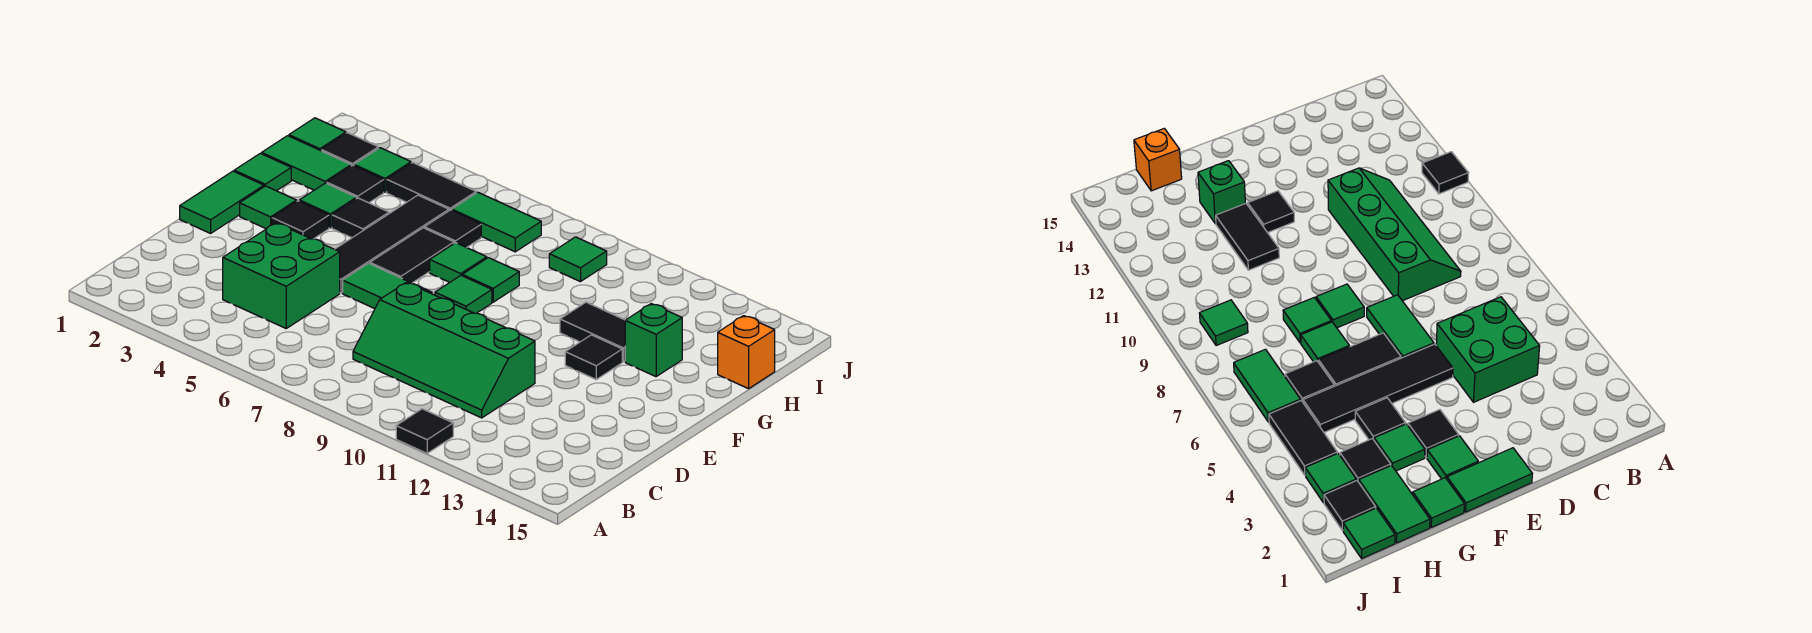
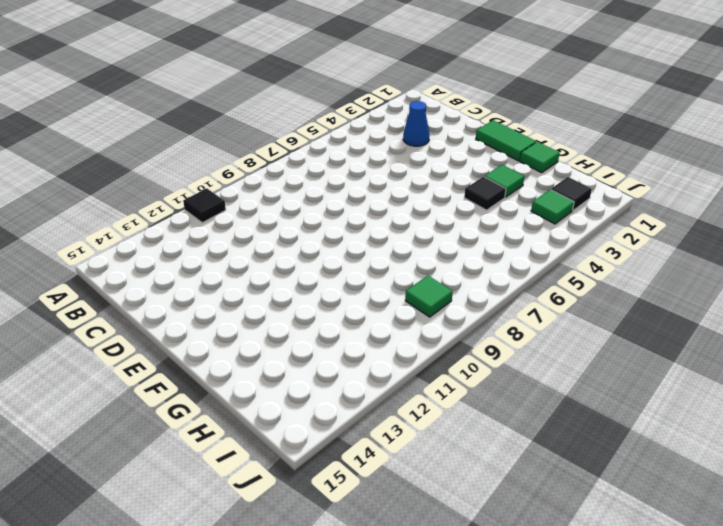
blue cone C3 level 1 -> none
none -> green brick C4:D5 level 1
none -> green slope C8:D11 level 1 top D
none -> black tile E5:H5 level 1

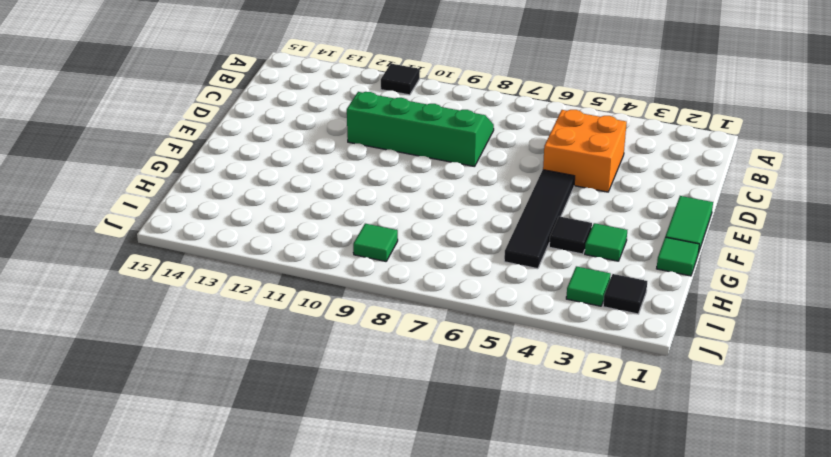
orange brick C4:D5 level 1 -> green brick C4:D5 level 1
none -> green tile E6:E7 level 1
none -> green tile F2 level 1
none -> black tile F3 level 1

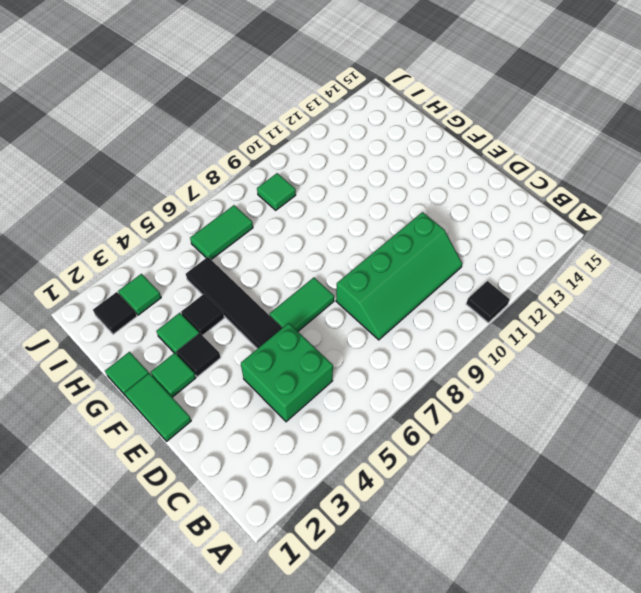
none -> black tile F6:G6 level 1
none -> green tile F8 level 1
none -> black tile F12 level 1

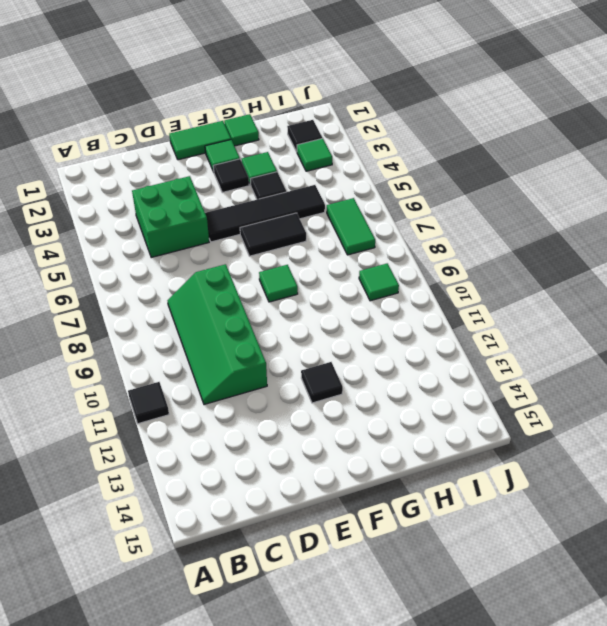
none -> green tile E6:E7 level 1
none -> green tile G7 level 1
none -> green tile G8 level 1

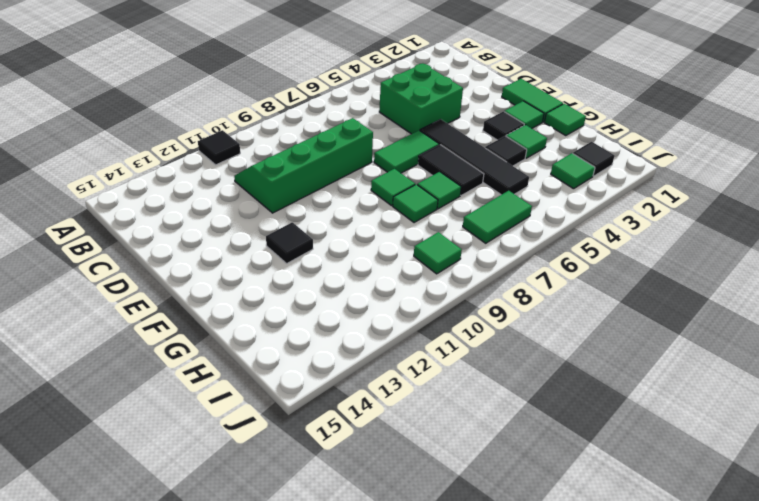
none -> black tile G11:G12 level 1
none -> green brick G13 level 1
none -> green tile H1:H2 level 1

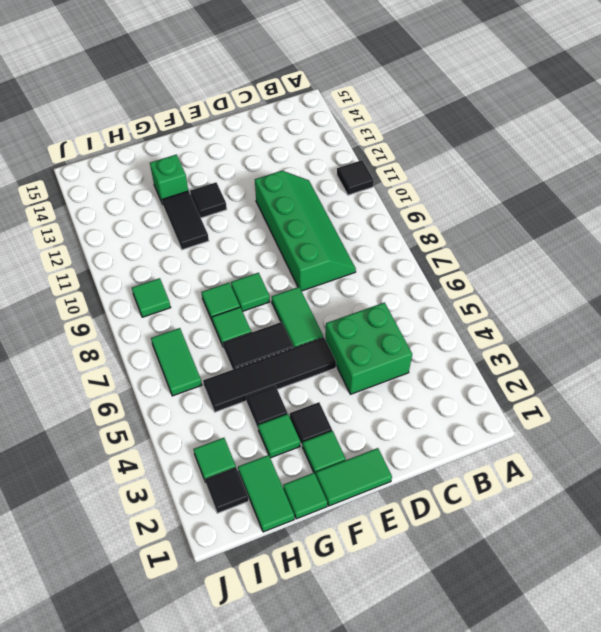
none -> black tile H3 level 1
none -> black tile H6 level 1
none -> orange brick H15 level 1

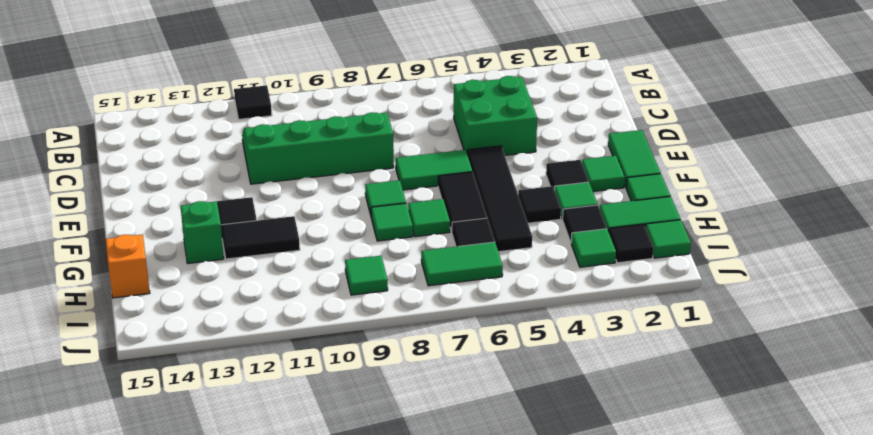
none -> black tile I4:I5 level 1

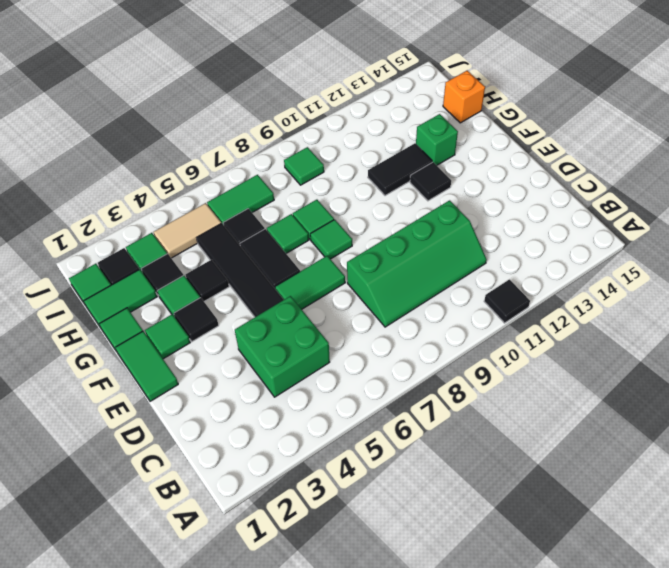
tan tile I4:I5 level 1 -> black tile I4:I5 level 1

